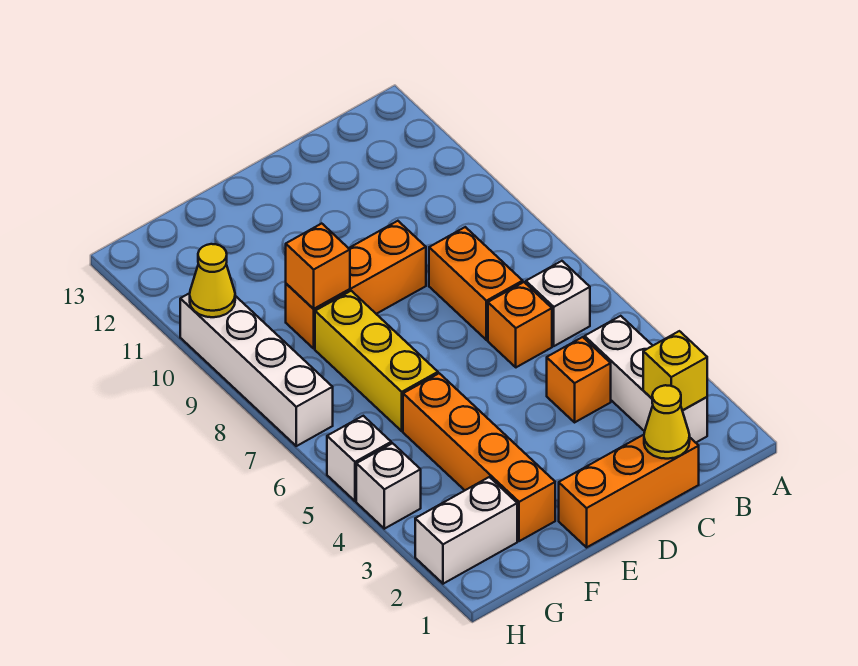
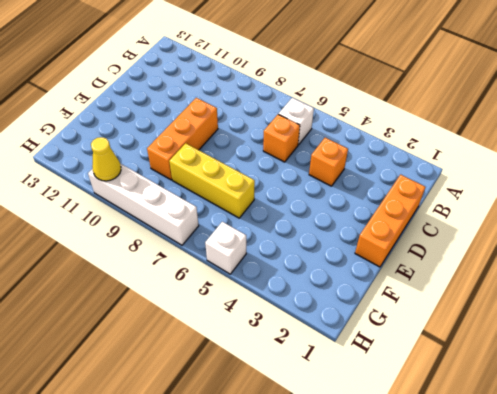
none -> white brick B2:B4 level 1
none -> orange brick C7:C8 level 1
none -> orange brick F2:F5 level 1

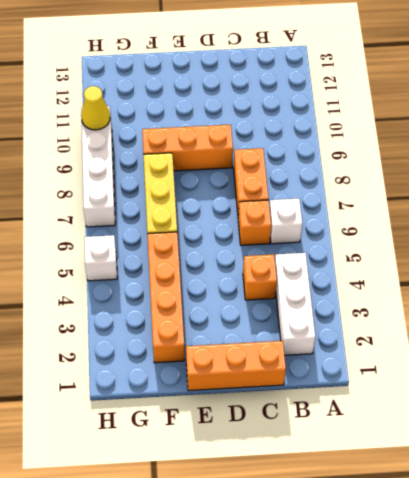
none -> white brick G2:H2 level 1
none -> white brick H4 level 1
none -> yellow brick B2 level 2

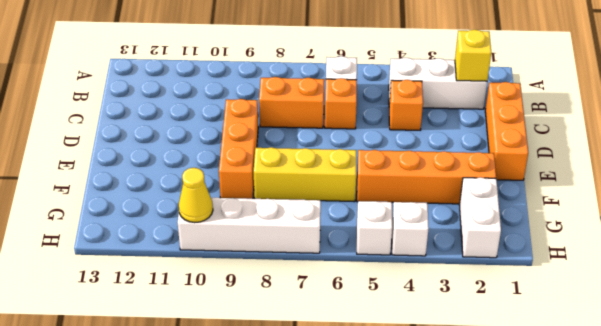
none -> yellow cone C1 level 2
none -> orange brick F9 level 2

